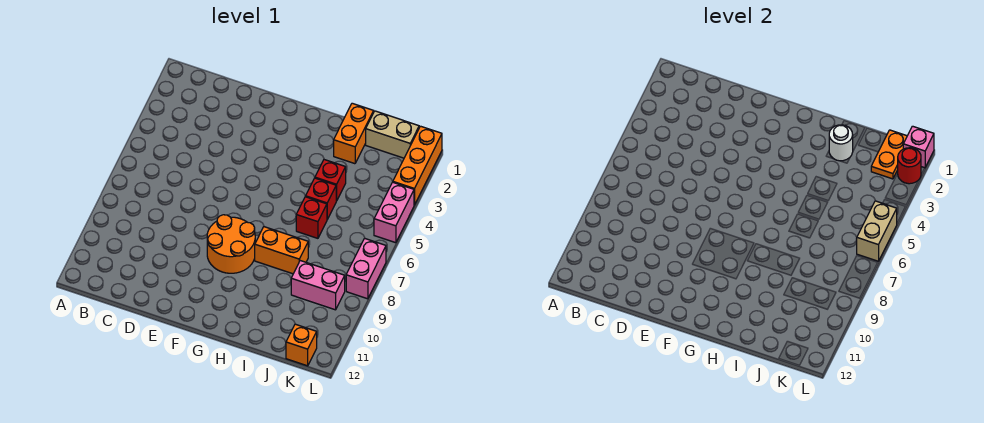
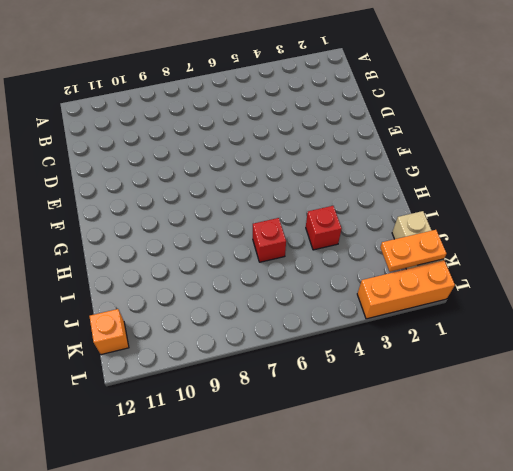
none -> orange round brick F8:G9 level 1
none -> orange brick H8:I8 level 1
none -> orange brick I1:I2 level 1

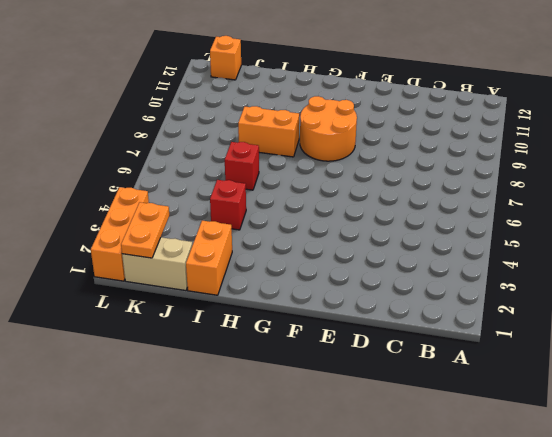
none -> red brick I5 level 1
none -> pink brick J9:K9 level 1
none -> pink brick L4:L5 level 1

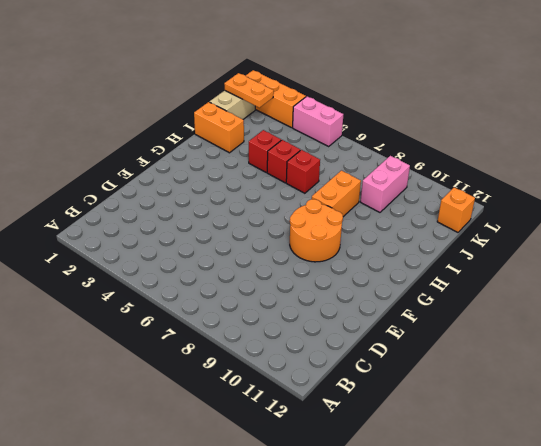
none -> pink brick L7:L8 level 1
none -> white round brick I2 level 2
none -> pink brick L1 level 2

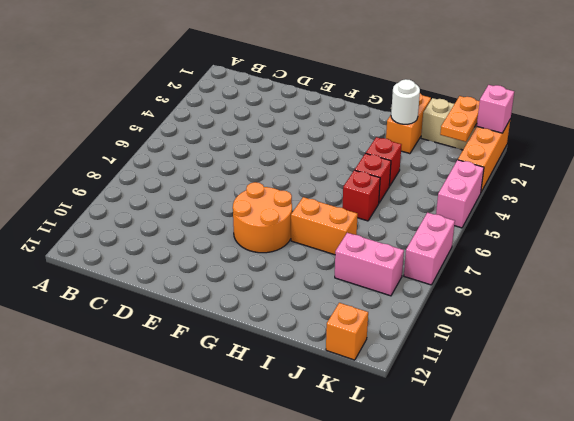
none -> red round brick L2 level 2
none -> tan brick L5:L6 level 2

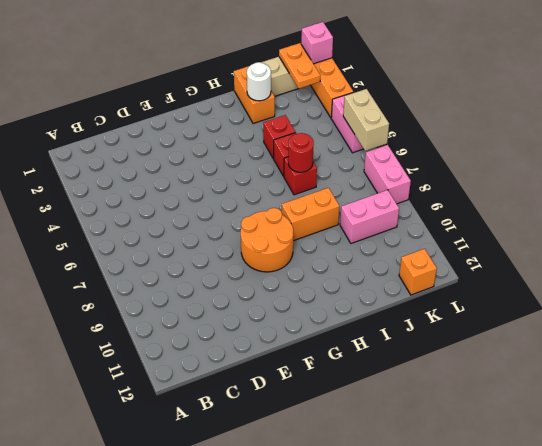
red round brick I6 level 2 -> red round brick L2 level 2

